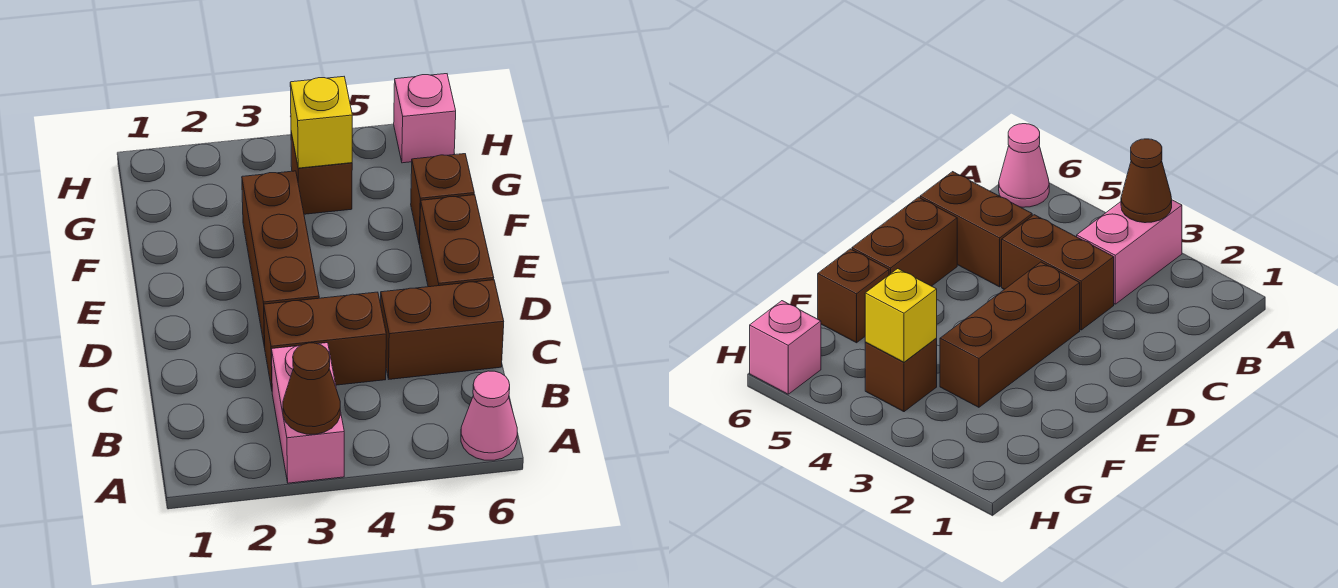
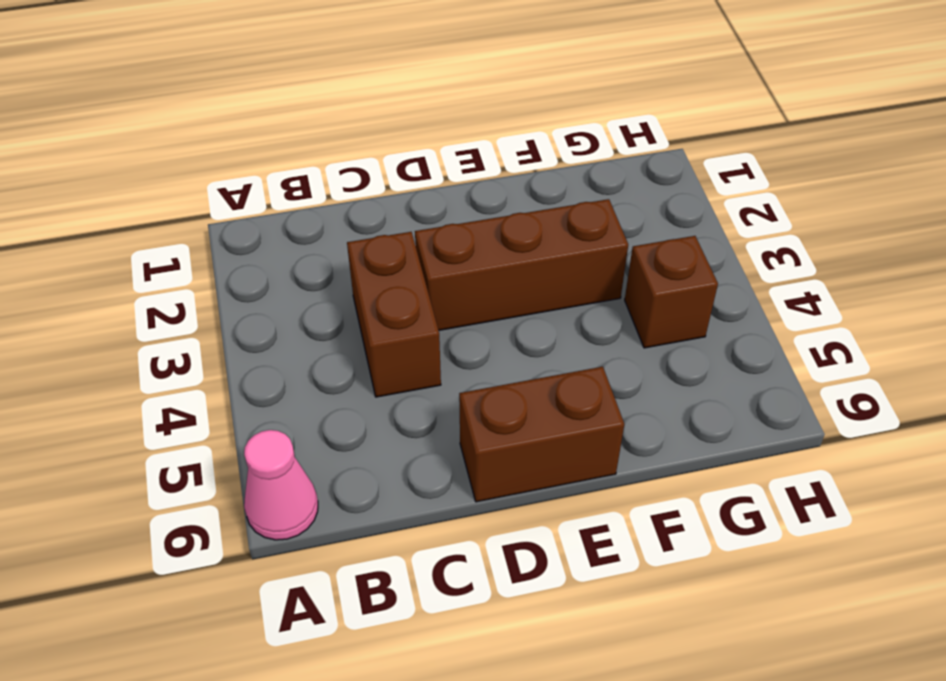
none -> pink brick A3:B3 level 1
none -> brown brick C5:C6 level 1

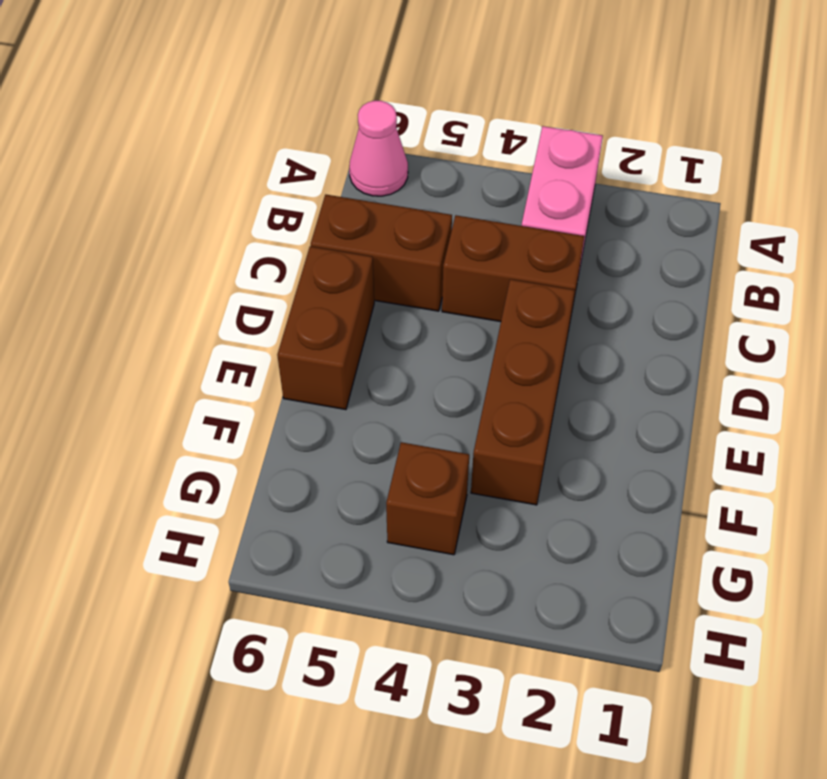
none -> brown brick F6 level 1
none -> pink brick H6 level 1

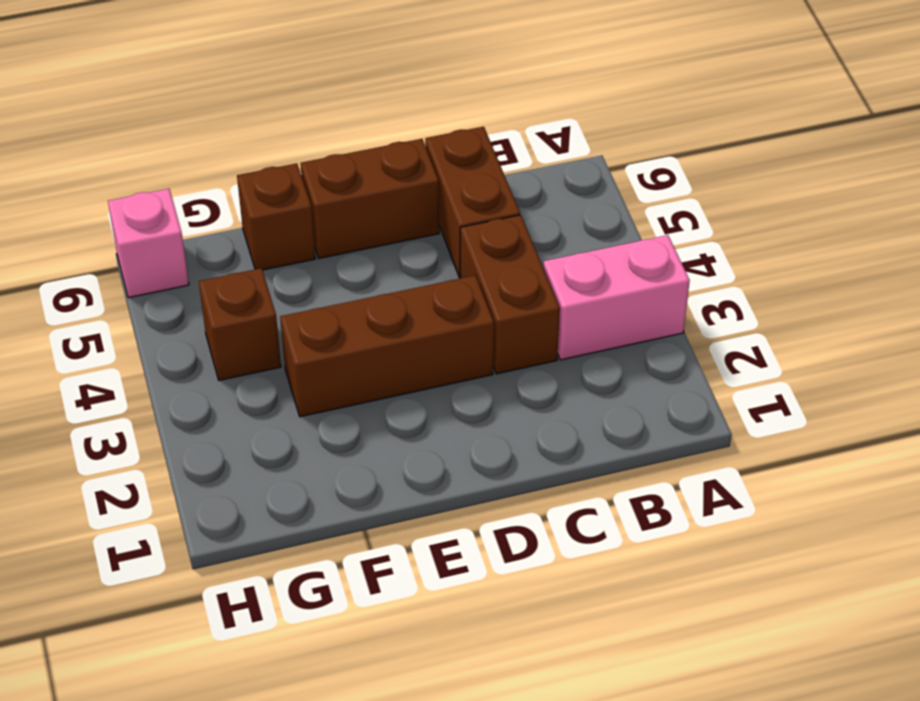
none -> pink cone A6 level 1
none -> brown cone A3 level 2

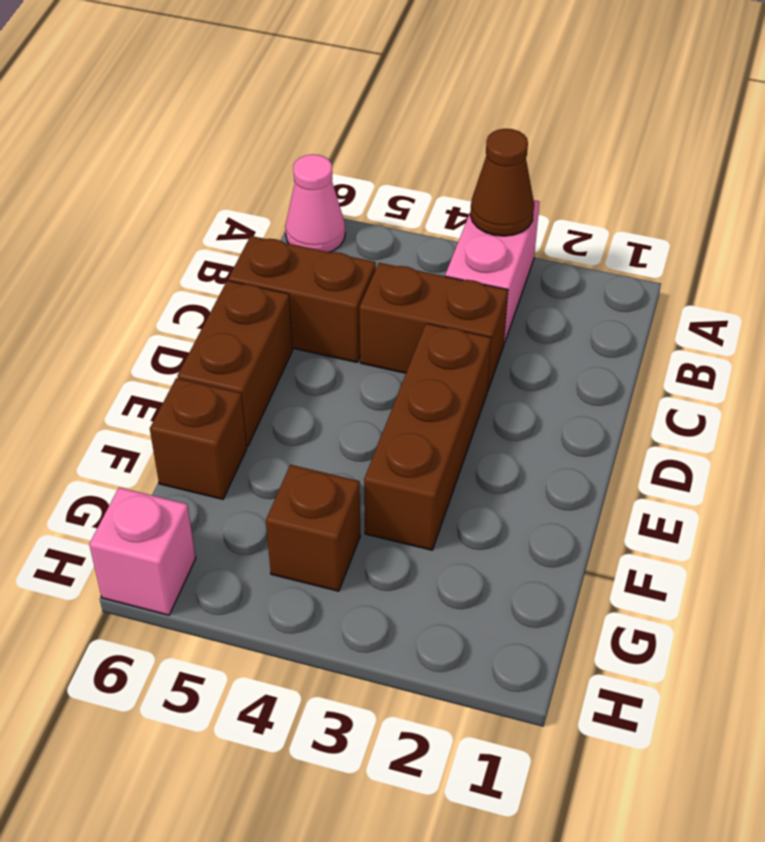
none -> yellow brick G4 level 2

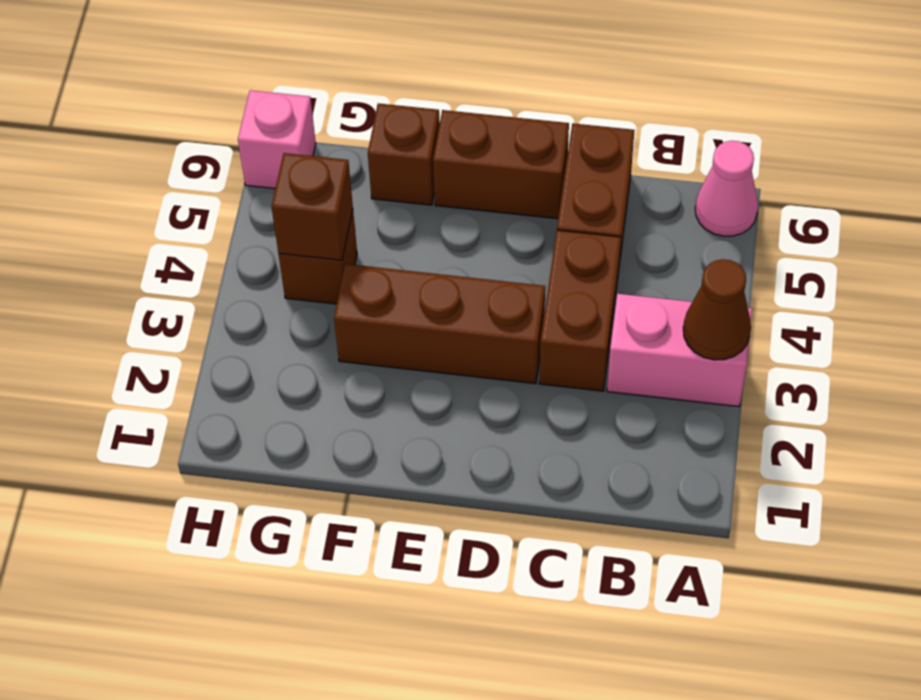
brown brick G4 level 2 -> yellow brick G4 level 2

